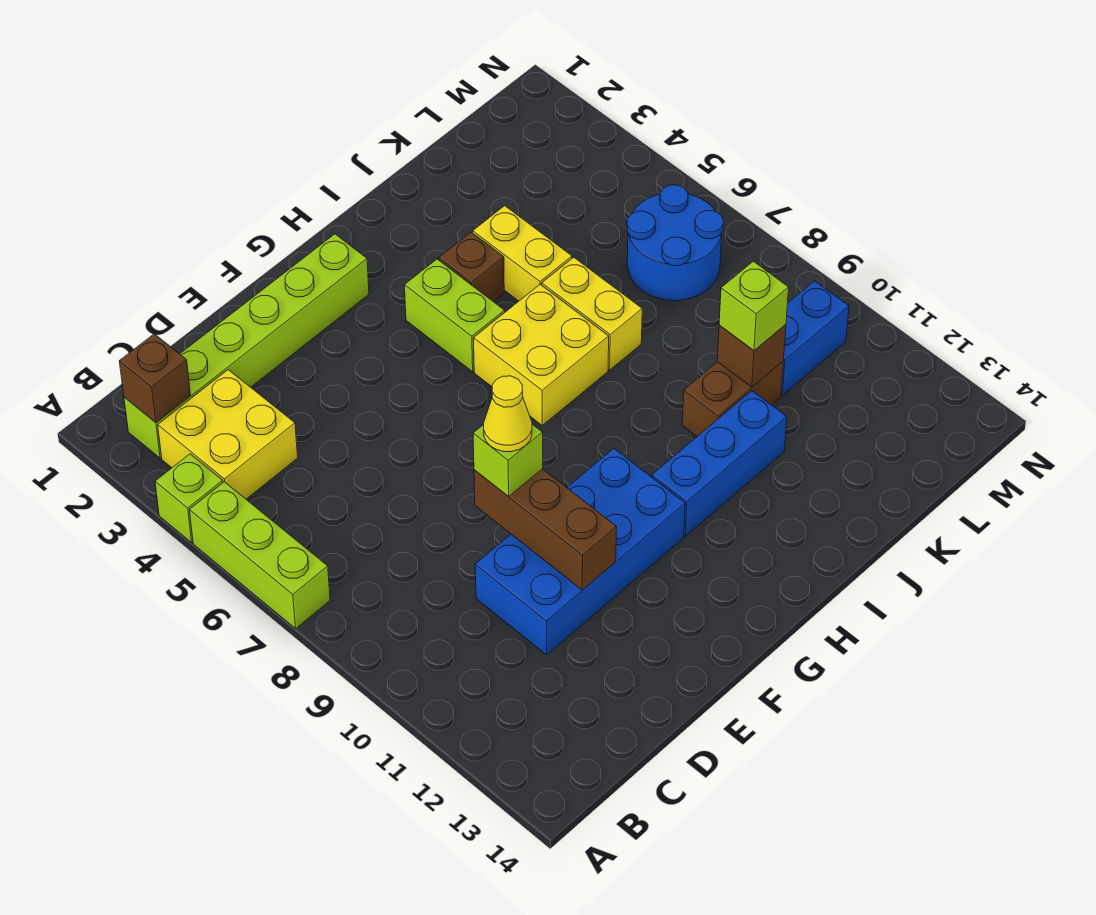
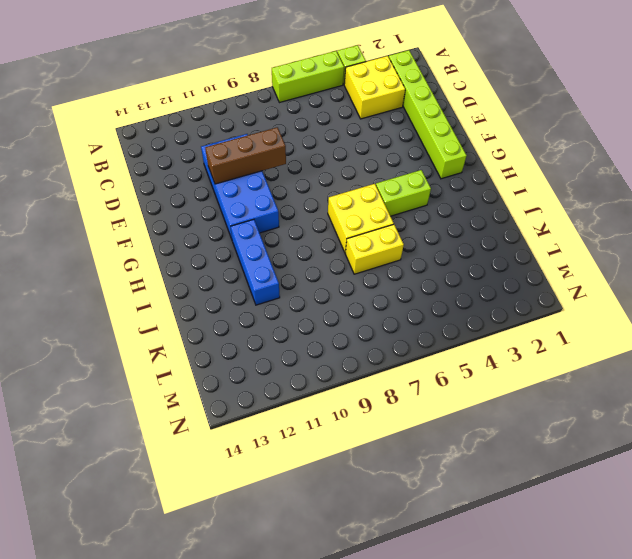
none -> brown brick I4 level 1
none -> yellow brick J4:J5 level 1
none -> brown brick J10:K10 level 1

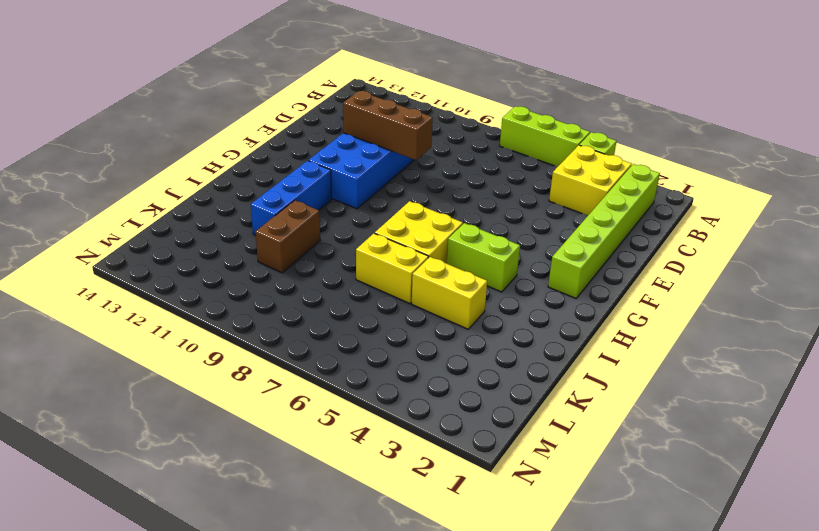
none -> brown brick I4 level 1
none -> blue round brick L6:M7 level 1
none -> blue brick L10:M10 level 1

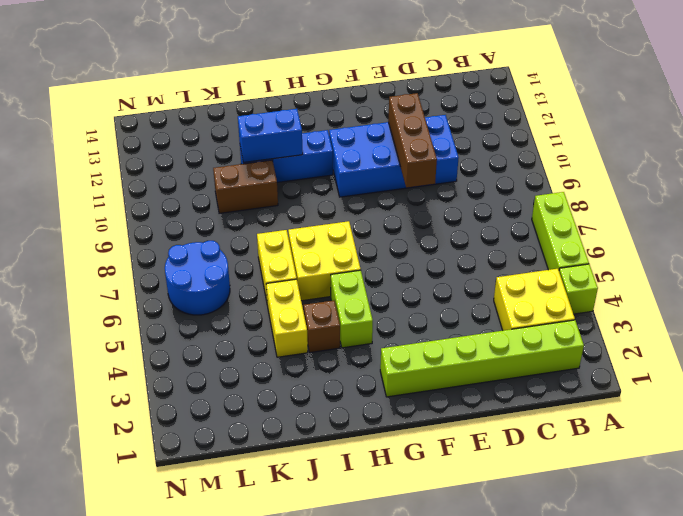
blue brick I11:J11 level 2 -> blue brick L10:M10 level 1
none -> brown brick B2 level 2
none -> brown brick K10 level 2
none -> lime brick E9 level 3

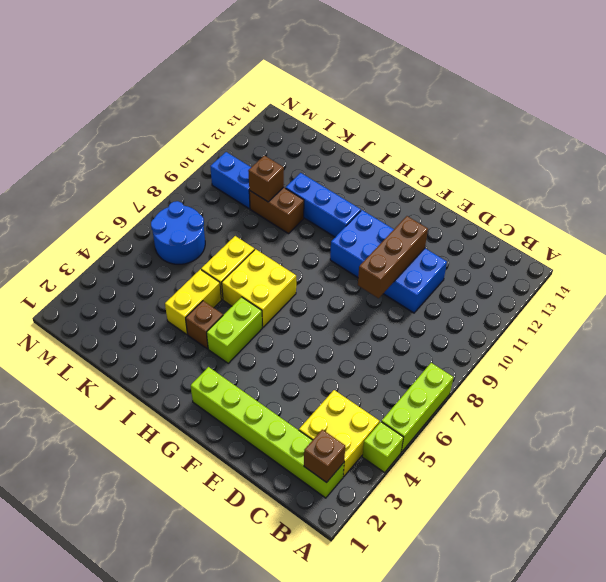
none -> lime brick E9 level 3
none -> lime brick K10 level 3
none -> yellow cone E9 level 4

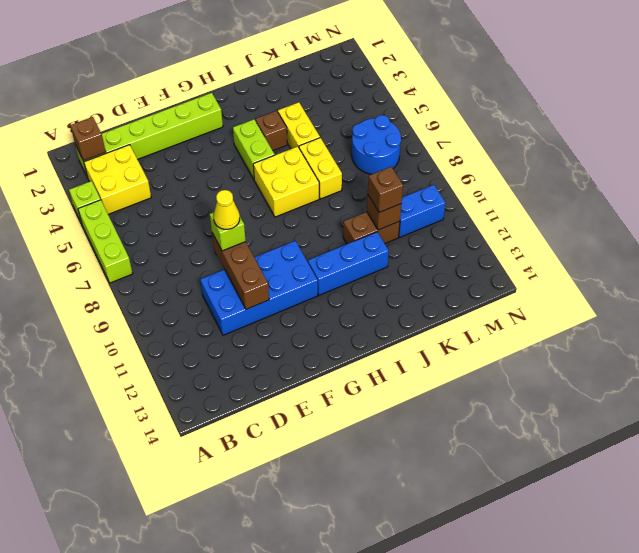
brown brick K10 level 3 -> lime brick K10 level 3

